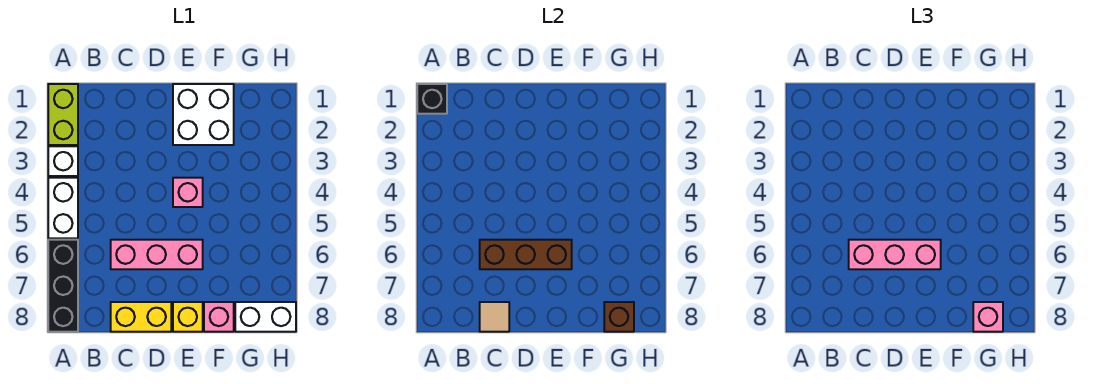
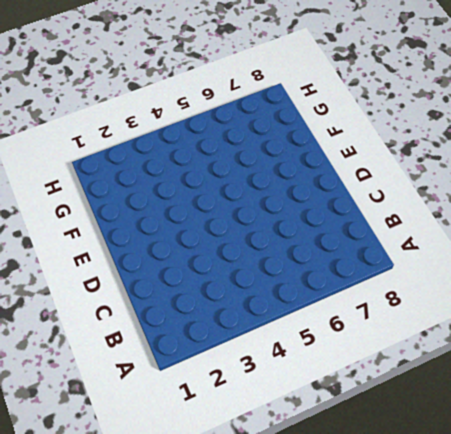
none -> lime brick A1:A2 level 1
none -> white brick A3 level 1
none -> white brick A4:A5 level 1

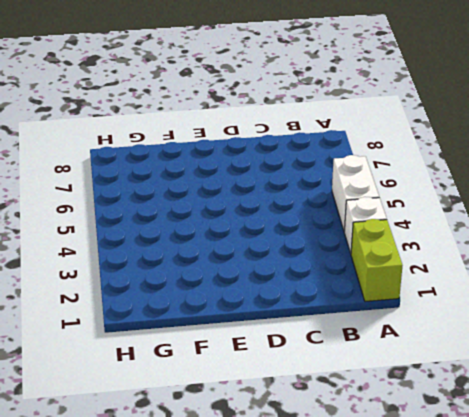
none -> black brick A6:A8 level 1
none -> pink brick C6:E6 level 1
none -> yellow brick C8:D8 level 1

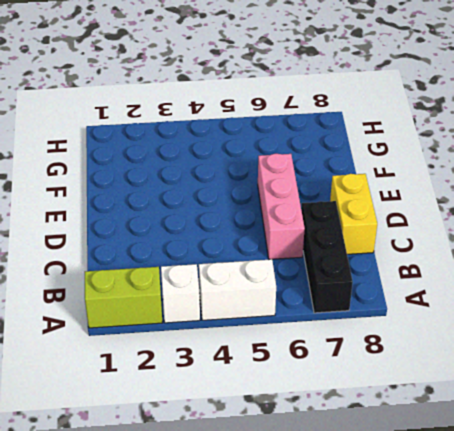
black brick A7:C7 level 1 -> black brick A6:A8 level 1
none -> white brick E1:F2 level 1
none -> pink brick E4 level 1
none -> yellow brick E8 level 1

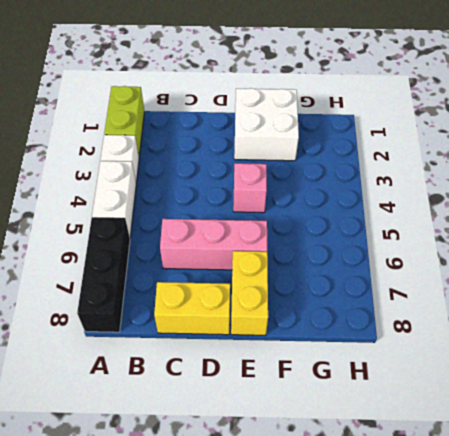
yellow brick E7:E8 level 1 -> yellow brick E8 level 1
none -> pink brick F8 level 1
none -> white brick G8:H8 level 1
none -> black brick A1 level 2

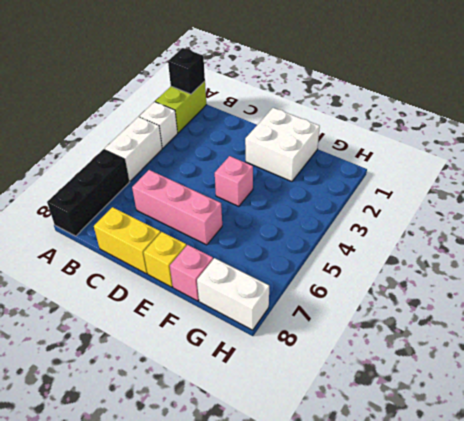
none -> brown brick C6:E6 level 2
none -> tan tile C8 level 2
none -> brown brick G8 level 2

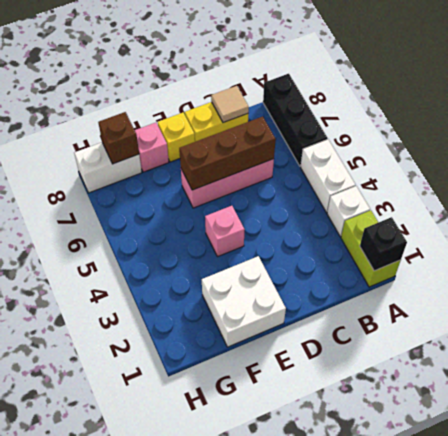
none -> pink brick C6:E6 level 3
none -> pink brick G8 level 3

